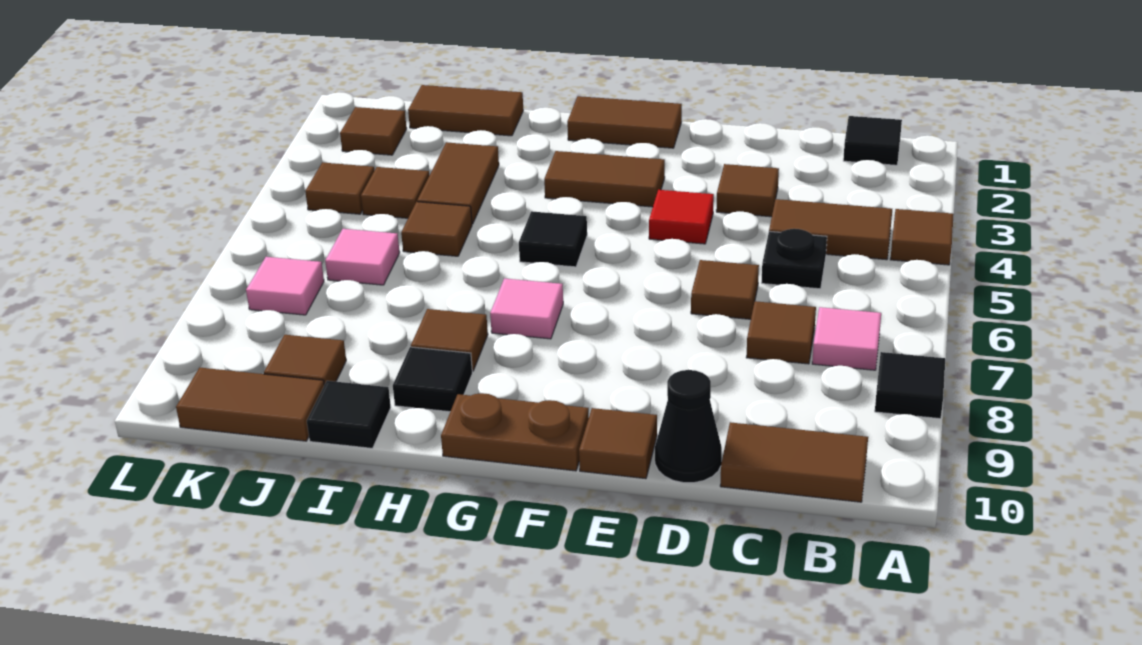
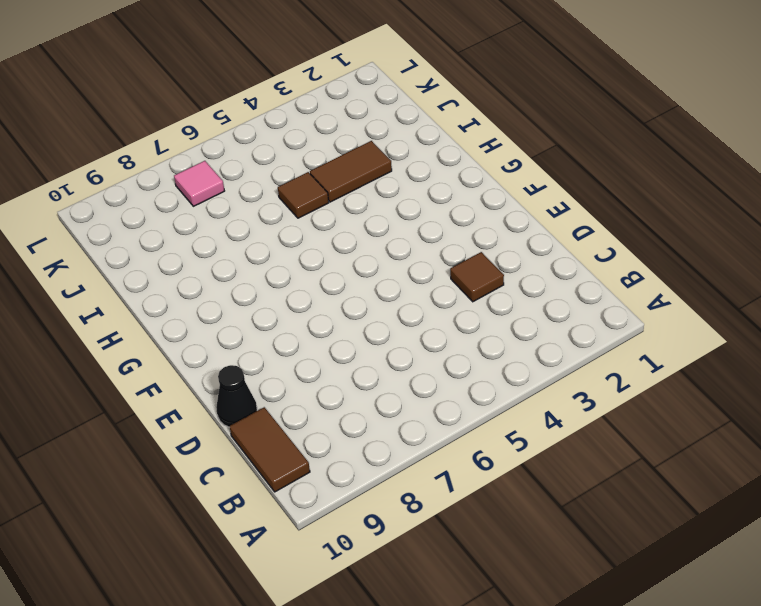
none -> brown tile A4 level 1
none -> black tile A8 level 1
none -> black tile B1 level 1
none -> brown tile B4:C4 level 1

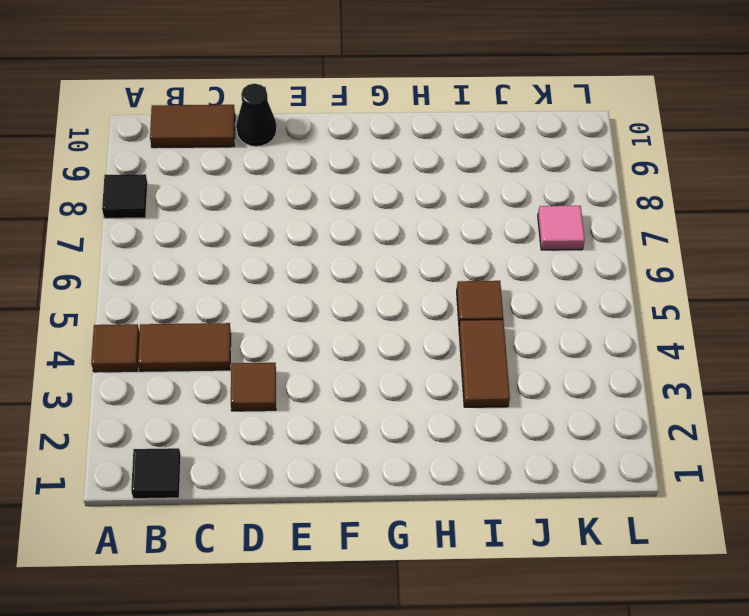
none -> pink tile B7 level 1
none -> black plate C5 level 1
none -> brown tile C7 level 1
none -> brown tile D6 level 1

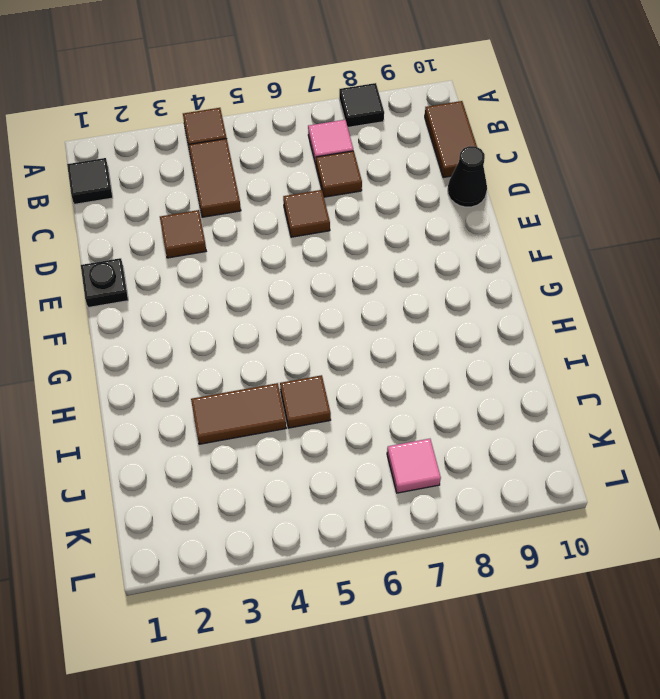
black plate E1 level 1 -> black plate C5 level 1
none -> red tile E4 level 1
none -> brown tile E10 level 1
none -> brown tile F1:G1 level 1
none -> brown tile F3:G3 level 1

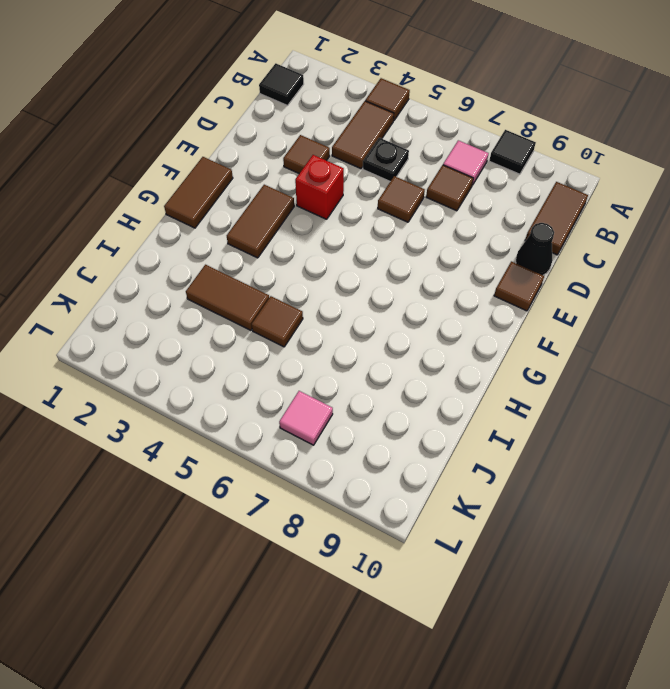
red brick E4 level 1 -> red tile E4 level 1
none -> brown plate F10:G10 level 1
none -> black tile G5 level 1
none -> pink tile G7 level 1
none -> brown tile H8 level 1

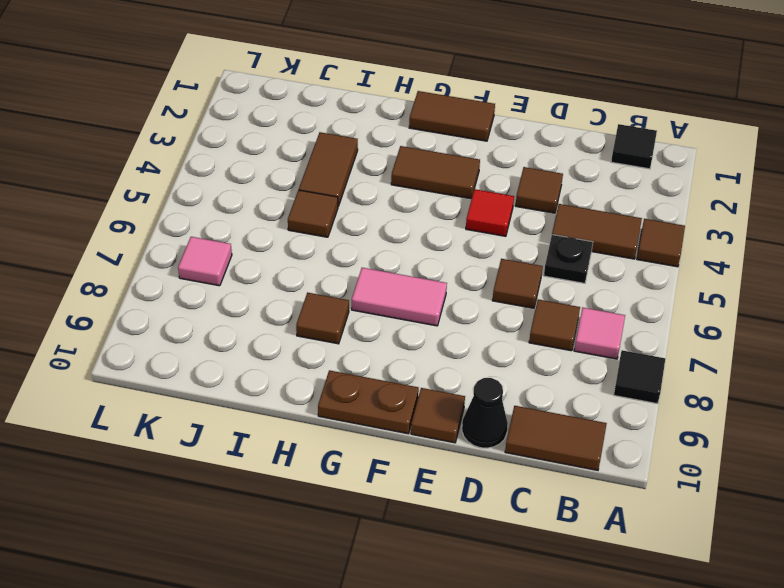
pink tile F7:G7 level 1 -> pink tile G7 level 1
none -> black tile G5 level 1
none -> black tile H9 level 1
none -> brown tile I1:J1 level 1
none -> black tile I10 level 1

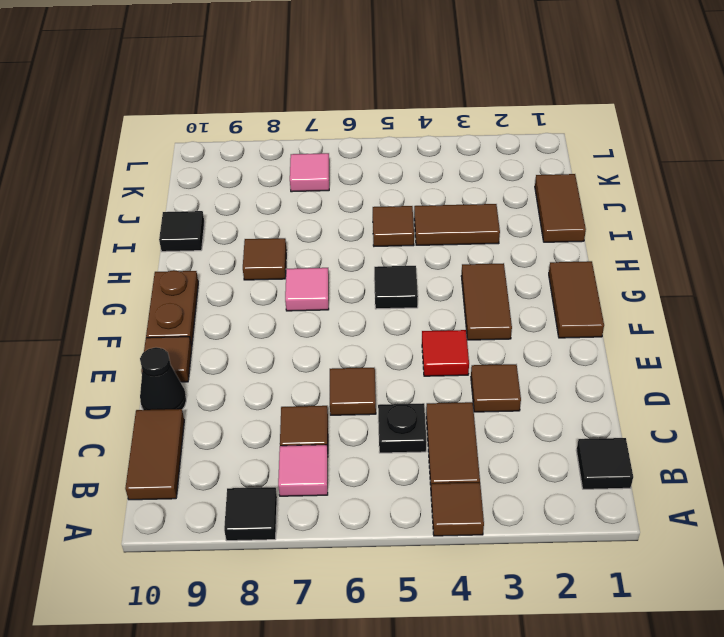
none -> black tile H9 level 1
none -> brown tile J4 level 1
none -> pink tile J6 level 1
none -> brown tile J9 level 1

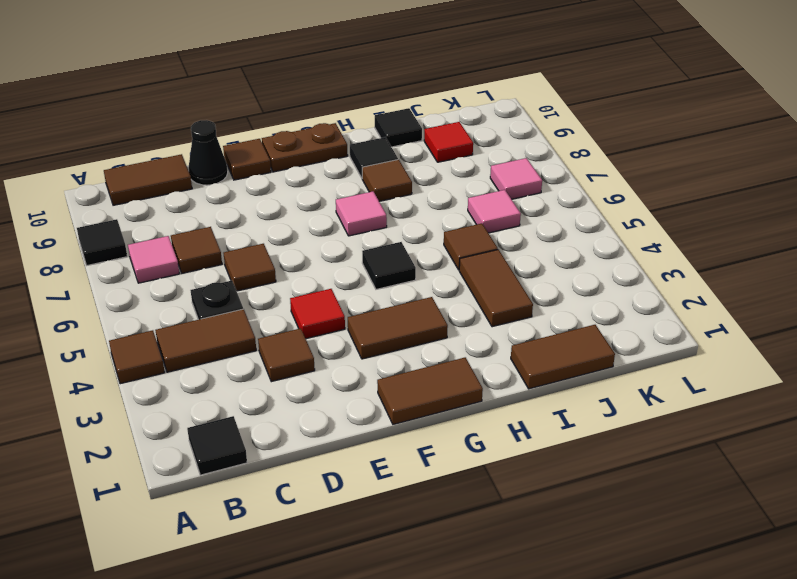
red tile J9 level 1 -> brown tile J9 level 1
none -> brown tile J4 level 1
none -> brown tile J10:K10 level 1
none -> brown tile K2 level 1
none -> brown tile K4 level 1

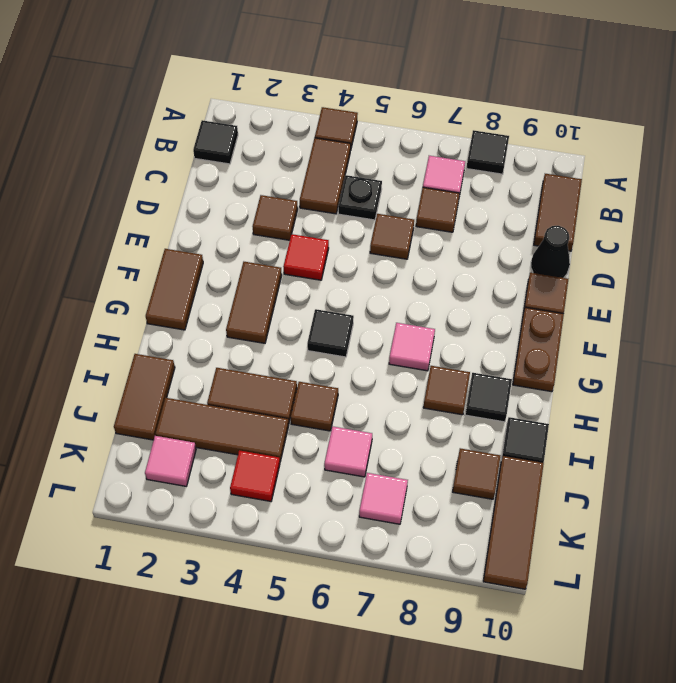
brown tile J2:J4 level 1 -> brown tile J4 level 1
brown tile J10:L10 level 1 -> brown tile J10:K10 level 1
pink tile K2 level 1 -> brown tile K2 level 1
red tile K4 level 1 -> brown tile K4 level 1

